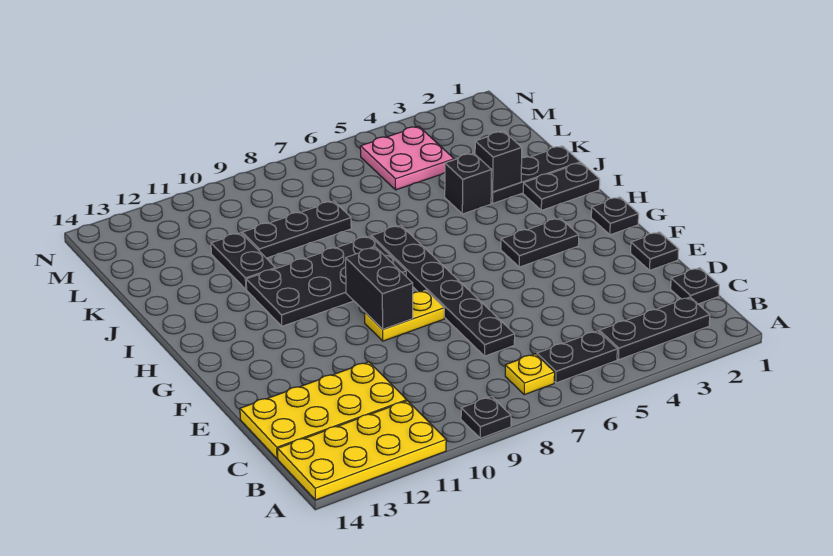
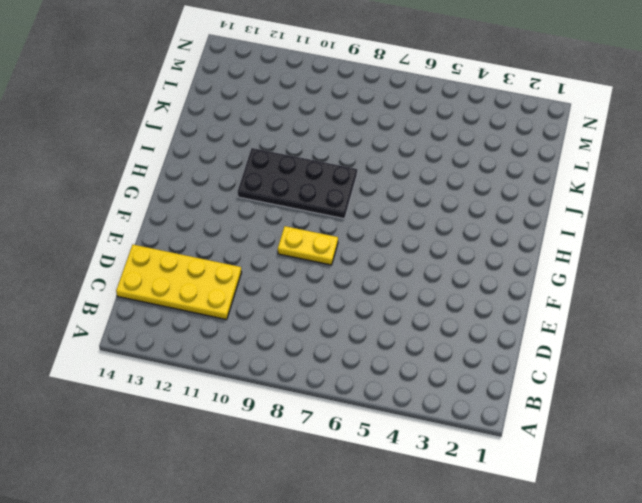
none -> black plate A9 level 1
none -> yellow plate A11:B14 level 1
none -> black plate B2:B4 level 1

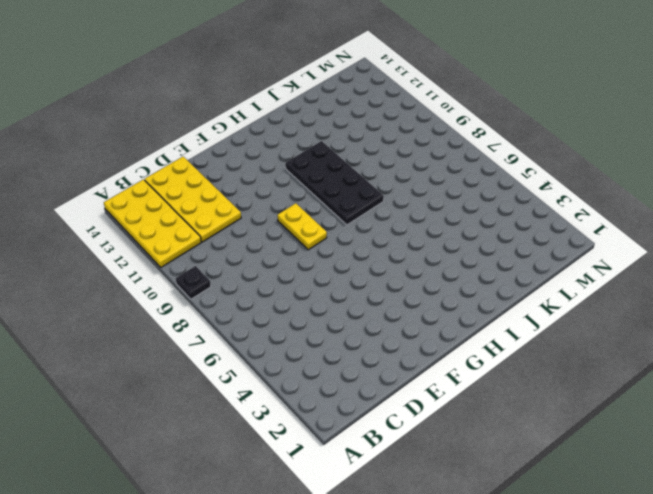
none -> black plate B2:B4 level 1
none -> black plate B5:B6 level 1
none -> yellow plate B7 level 1

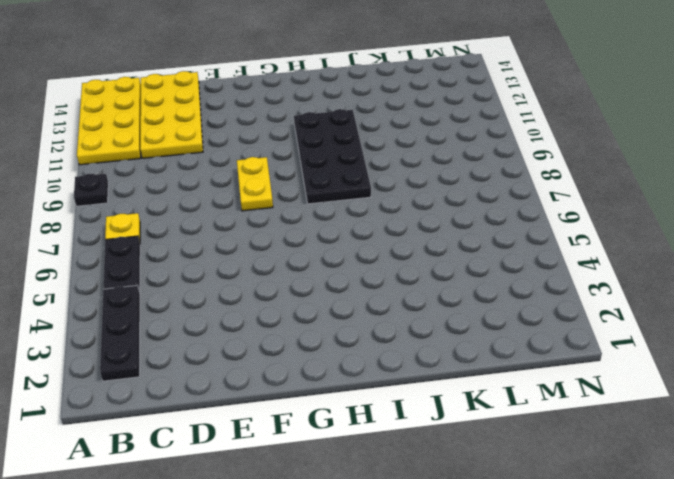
none -> black plate C1 level 1
none -> black plate D7:I7 level 1
none -> black plate E1 level 1

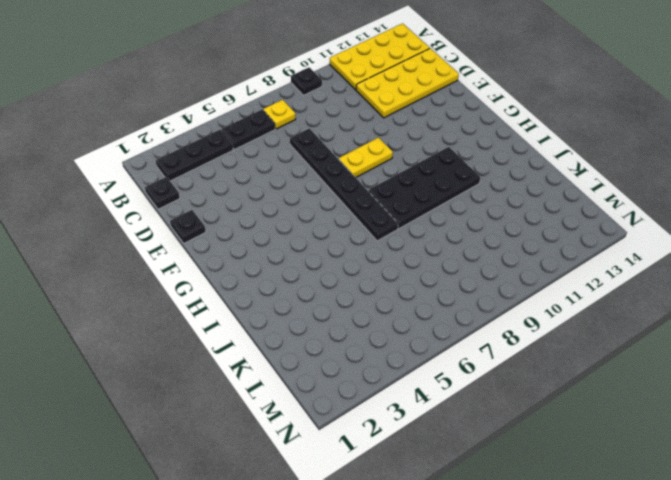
none -> black plate G1 level 1
none -> black plate G3:G4 level 1
none -> black plate I1:I2 level 1

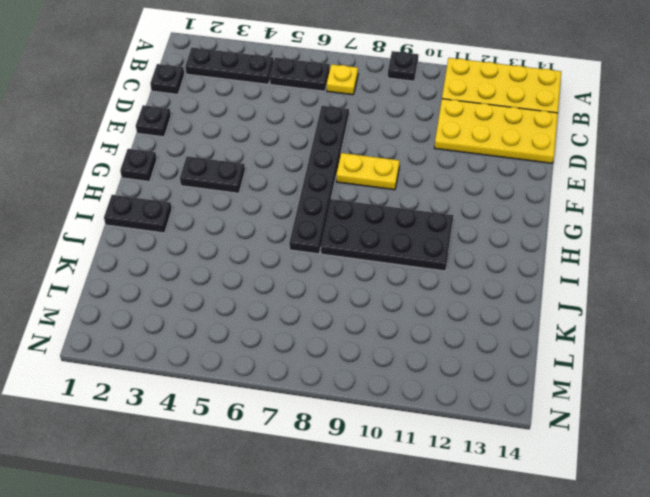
none -> black plate J1:J3 level 1
none -> black brick J4 level 1
none -> black plate J11:K11 level 1

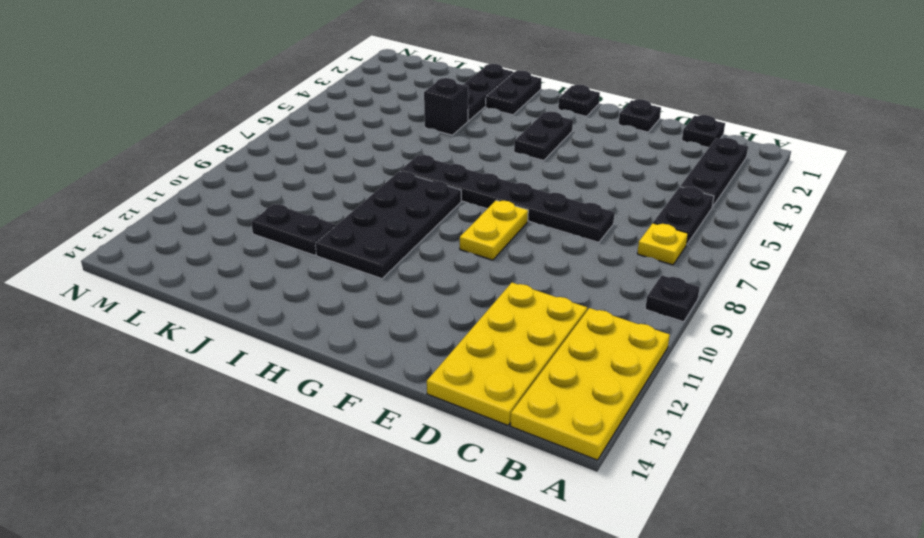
none -> black plate K8:K10 level 1
none -> pink plate L4:M5 level 1
none -> black brick F9:G9 level 2

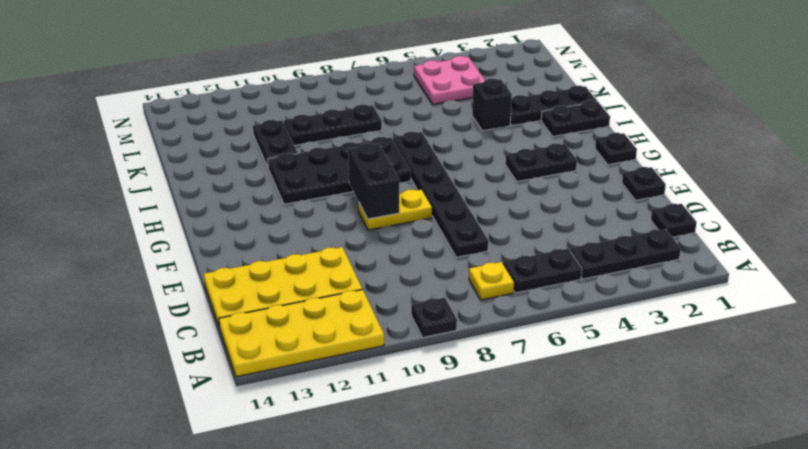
none -> black brick J3 level 2

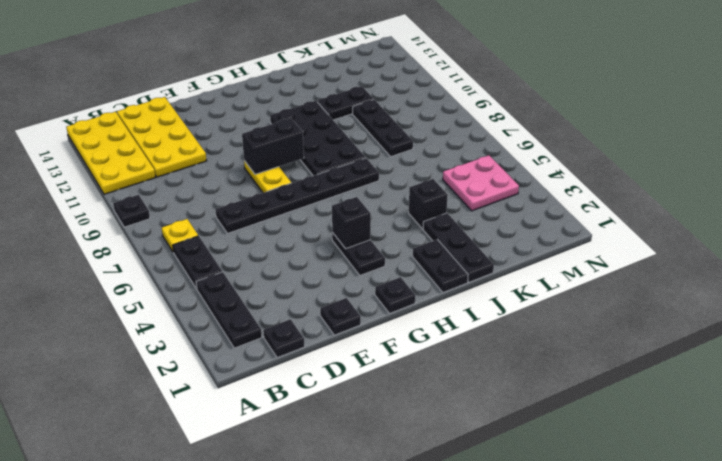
black brick G4 level 2 -> black brick J3 level 2

